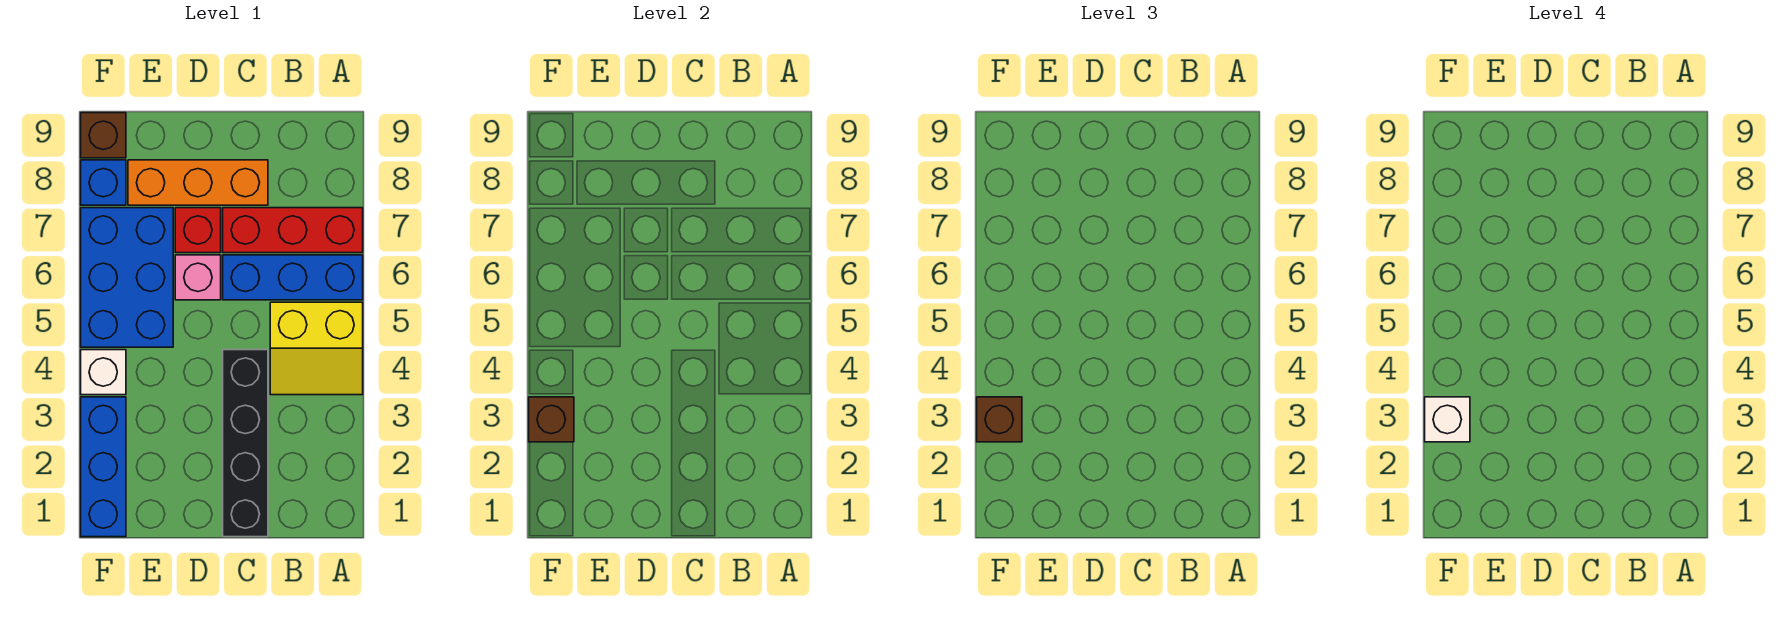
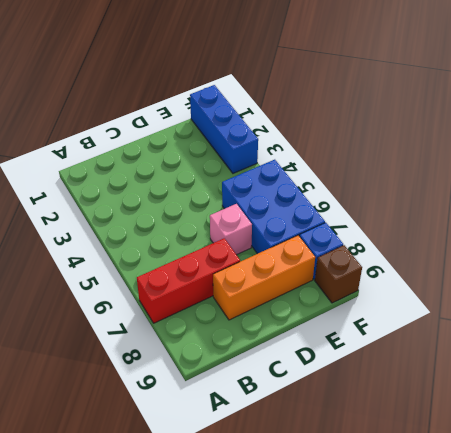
none -> yellow slope A4:B5 level 1 top 5
none -> blue brick A6:C6 level 1
none -> black brick C1:C4 level 1

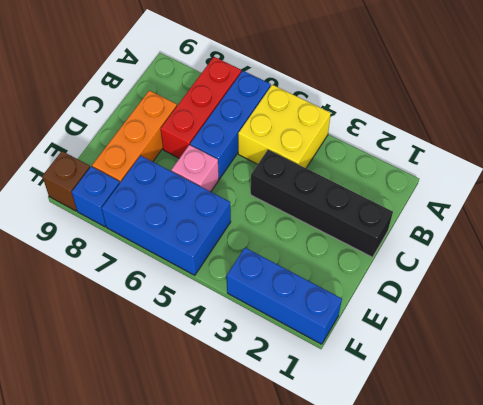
yellow brick A4:B5 level 1 -> yellow slope A4:B5 level 1 top 5
none -> red brick D7 level 1
none -> white brick F4 level 1
none -> brown brick F3 level 2

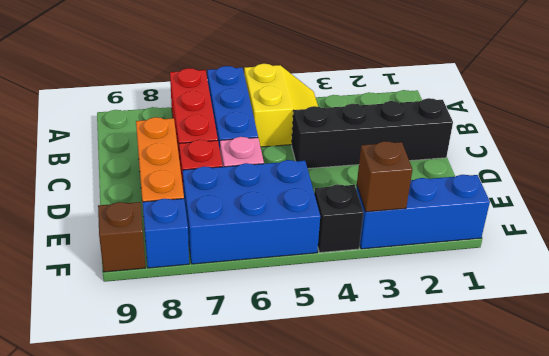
black brick F4 level 1 -> white brick F4 level 1
none -> brown brick F3 level 3
none -> white brick F3 level 4

